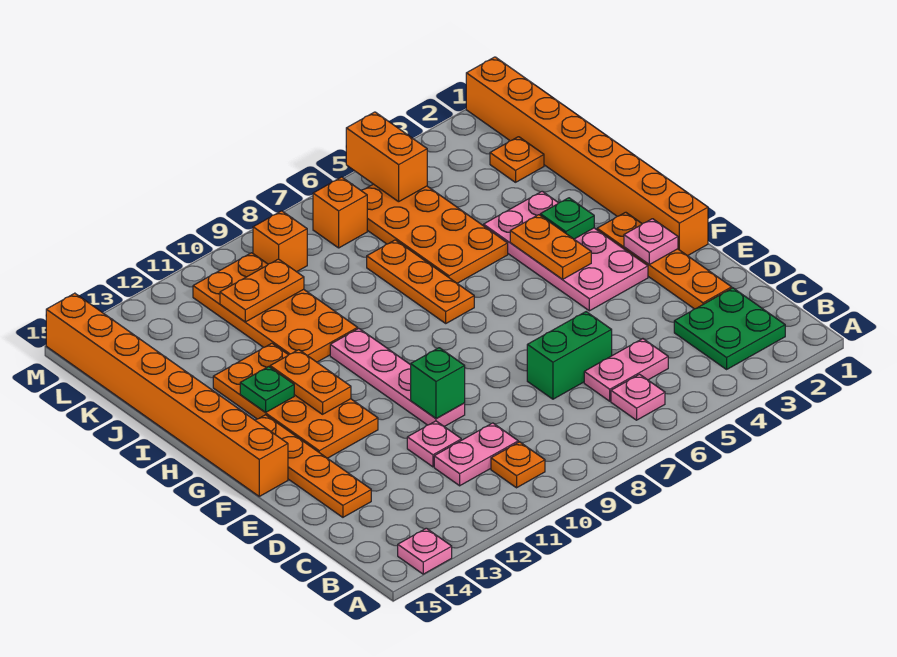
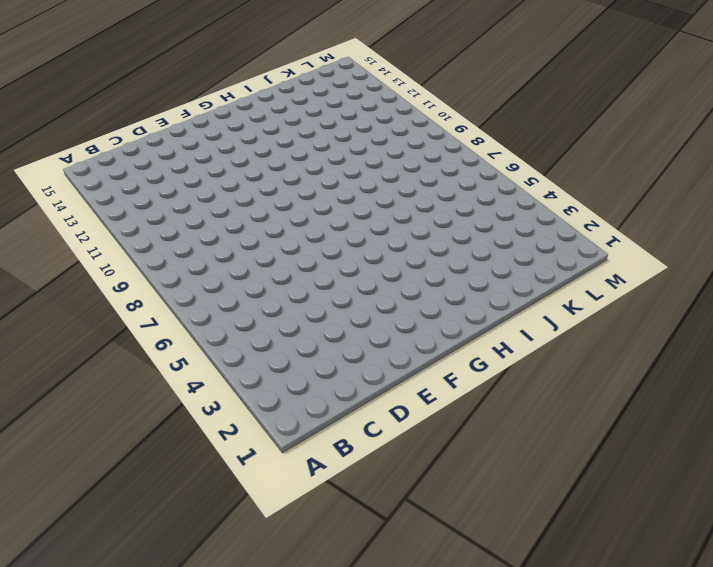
none -> pink plate A14 level 1
none -> green plate B2:C3 level 1
none -> pink plate B6 level 1

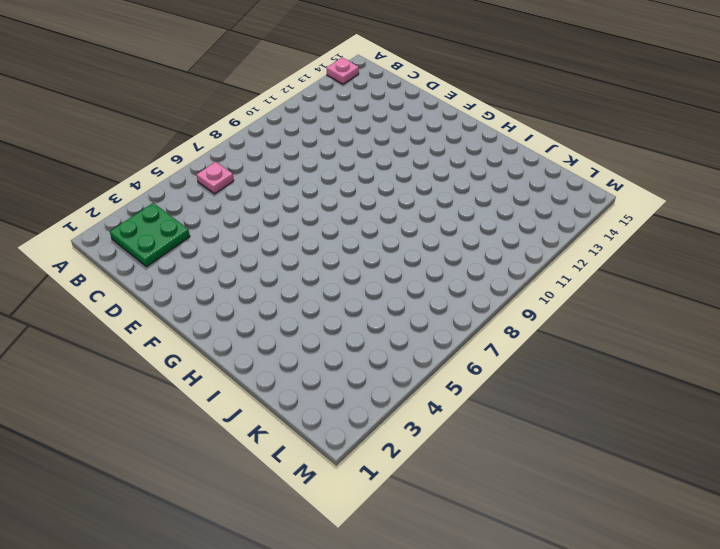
none -> orange plate B10 level 1
none -> pink plate C5:C6 level 1
none -> pink plate C10:C11 level 1

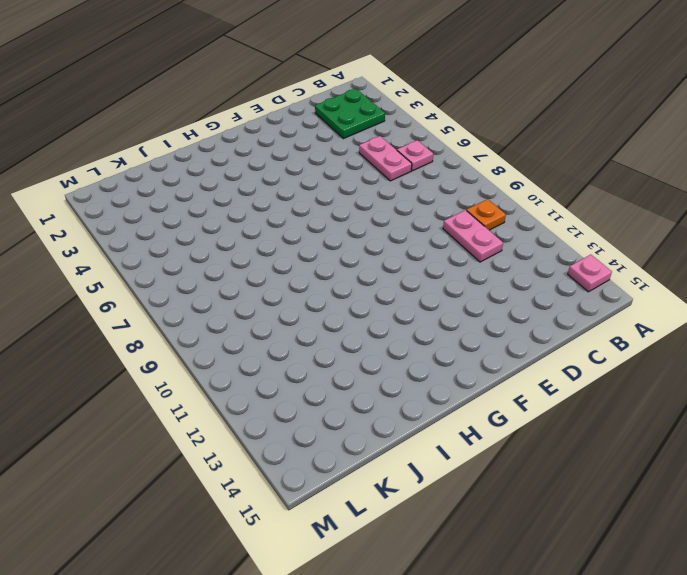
none -> orange plate D2:G2 level 1
none -> green brick D6:D7 level 1
none -> pink plate D11 level 1

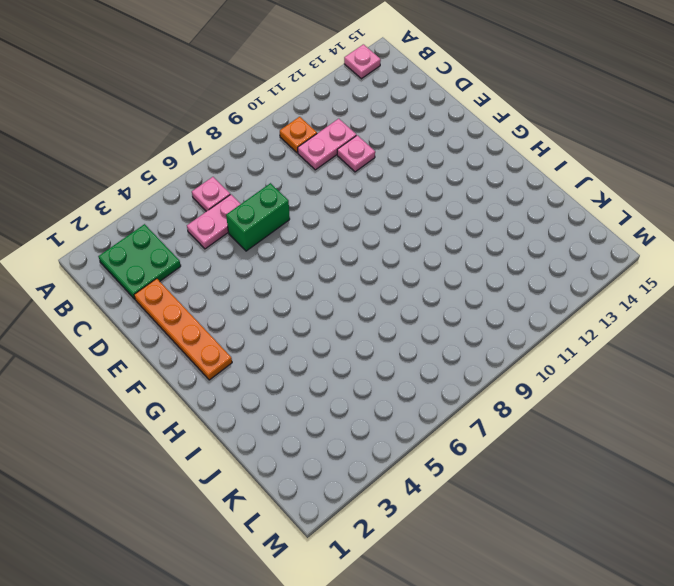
none -> orange plate D14:G14 level 1
none -> pink plate E10:H10 level 1
none -> orange brick F1:M1 level 1

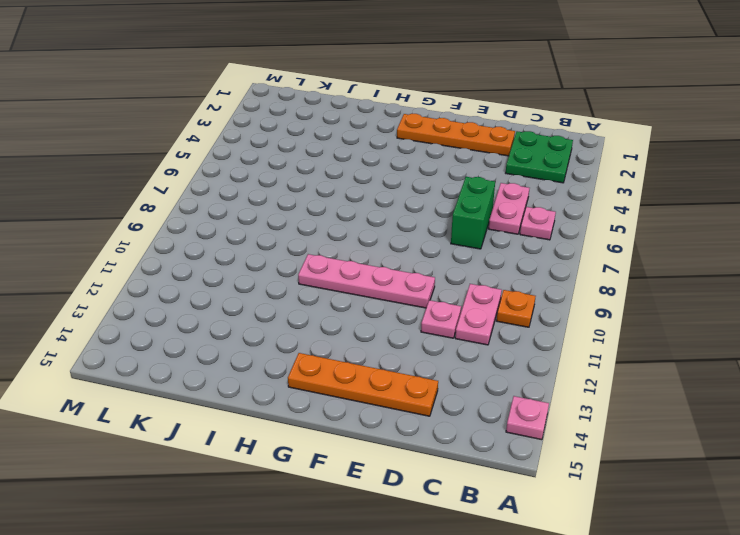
none -> orange brick F1:M1 level 1
none -> pink plate F3:I4 level 1
none -> orange plate F12:I13 level 1

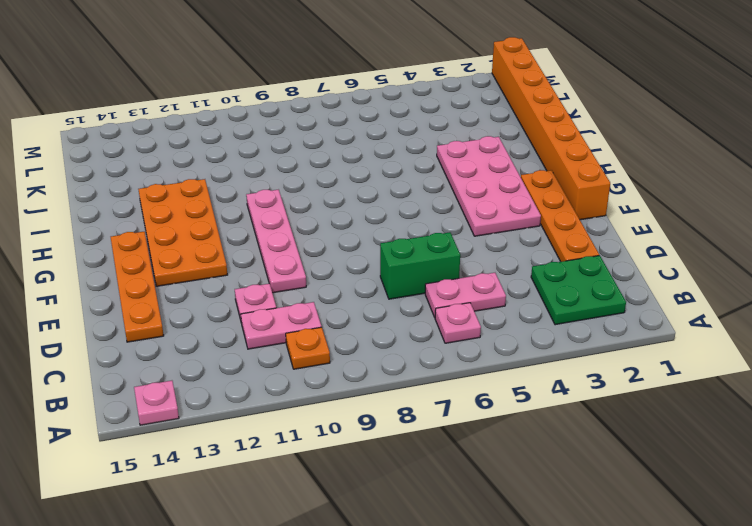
none -> orange brick F15:M15 level 1
none -> orange plate H7:J7 level 1
none -> orange plate I5:L6 level 1

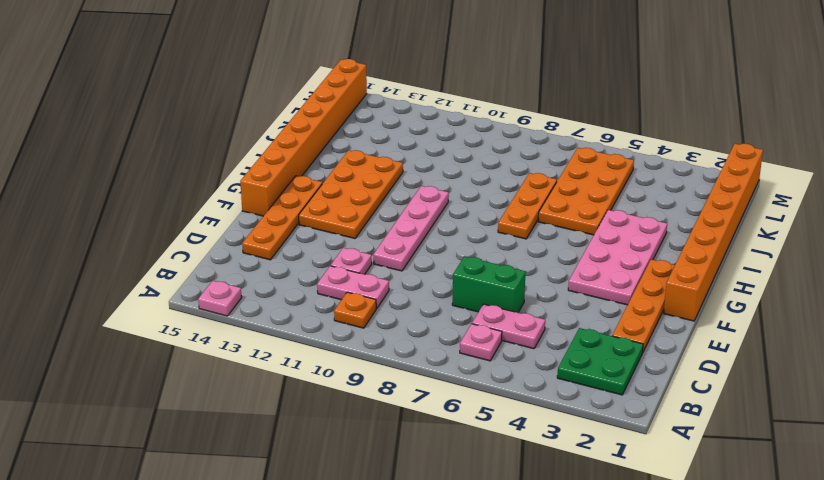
none -> orange plate I10:L11 level 1
none -> orange plate K2 level 1
none -> orange brick L7 level 1

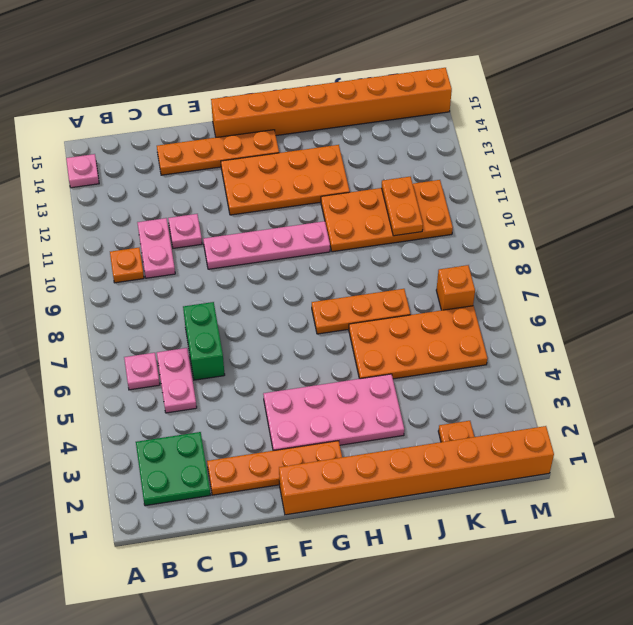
none -> orange brick L9 level 1
none -> green brick E10 level 2
none -> pink plate F2 level 2

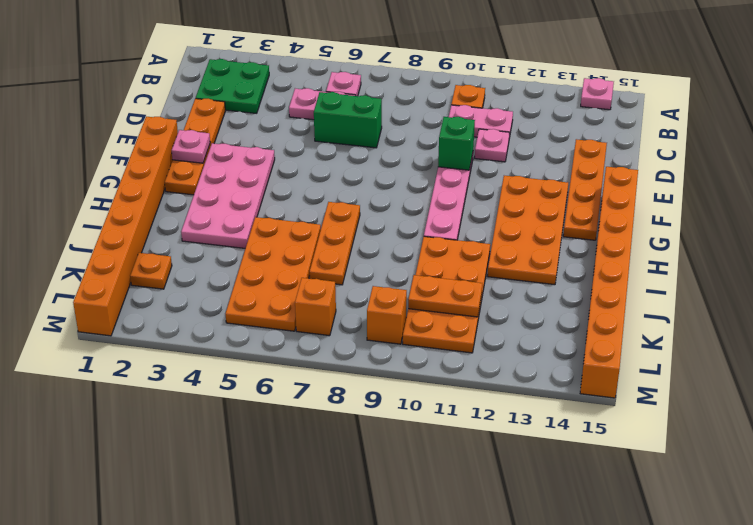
none -> orange plate G4:H4 level 2
none -> orange plate G12:H12 level 2
none -> green plate H3 level 2

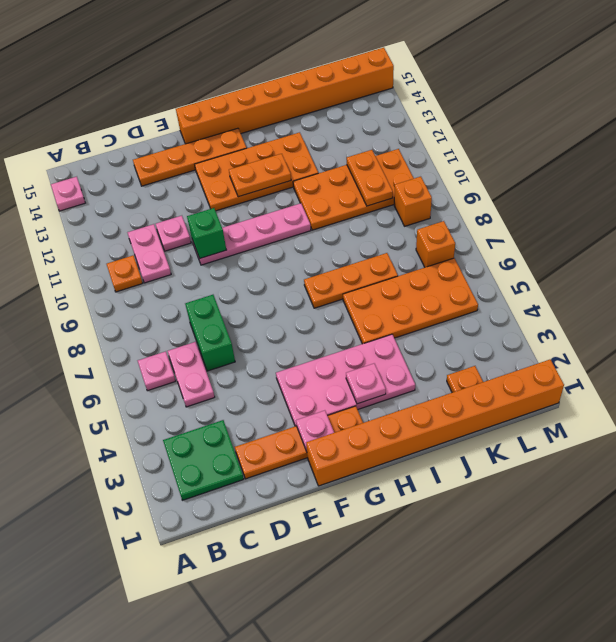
pink plate H3 level 2 -> green plate H3 level 2
none -> orange plate G4:H4 level 2
none -> green plate H13 level 2
none -> orange brick L5:M5 level 2

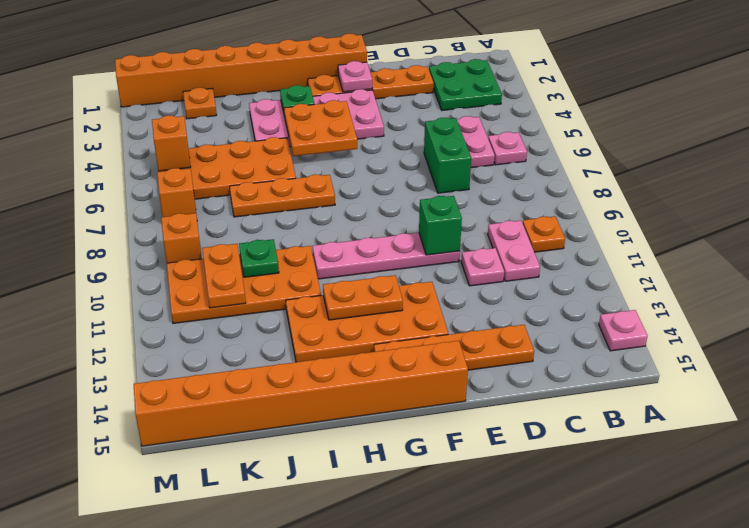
orange plate G4:H5 level 2 -> orange plate G4:H4 level 2
green plate J10 level 2 -> green plate H13 level 2
orange brick L5 level 2 -> orange brick L5:M5 level 2

